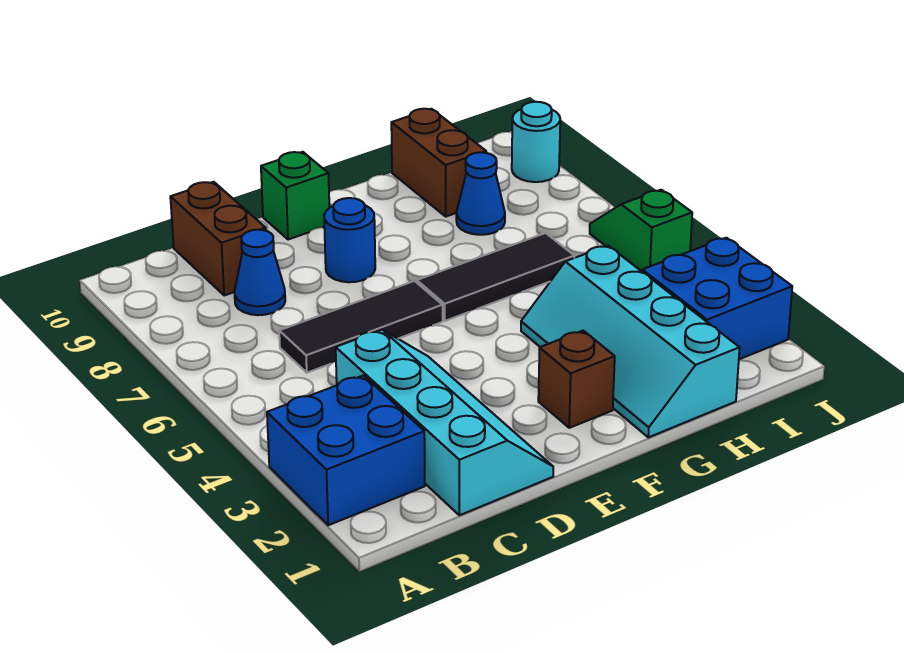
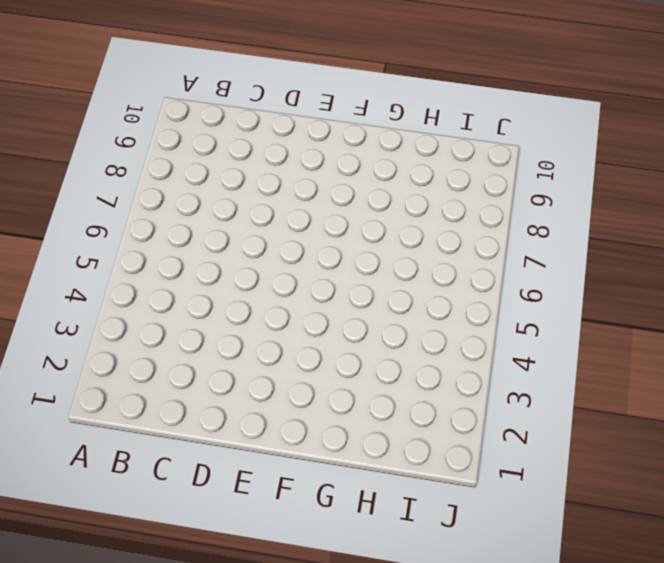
none -> blue brick A2:B3 level 1
none -> cyan slope C1:D4 level 1 top C
none -> black tile C6:E6 level 1

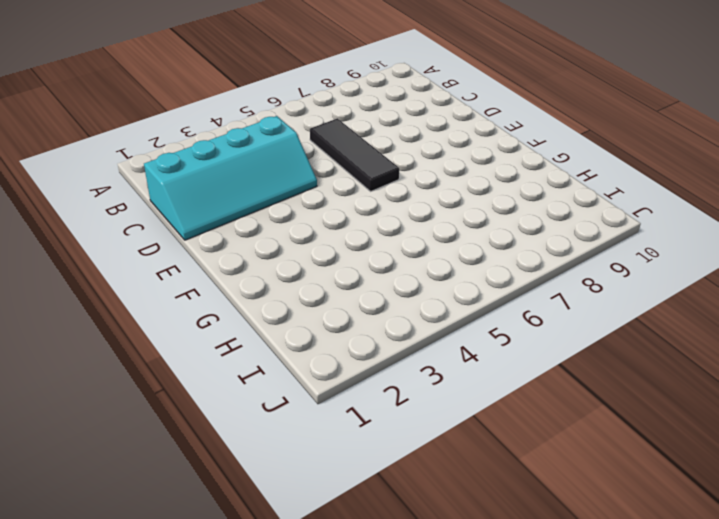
none -> blue brick A2:B3 level 1
none -> blue cone C8 level 1
none -> brown brick C9:C10 level 1

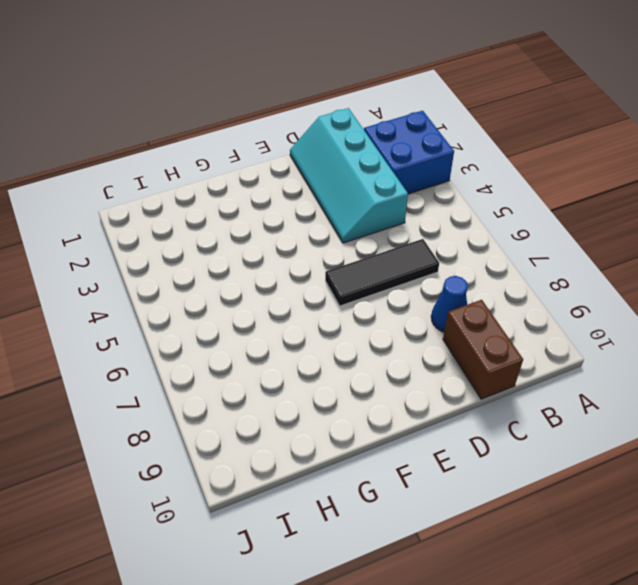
none -> blue round brick E8 level 1
none -> green brick E10 level 1
none -> brown brick F2 level 1

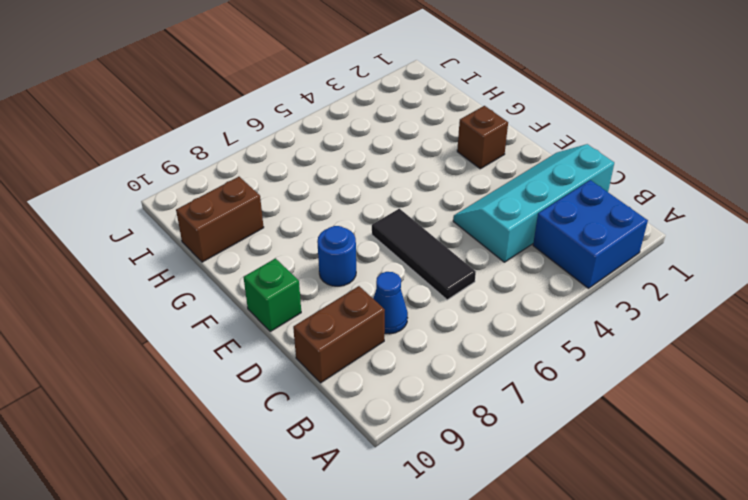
none -> black tile F6:H6 level 1
none -> cyan slope G1:H4 level 1 top H
none -> blue cone H8 level 1

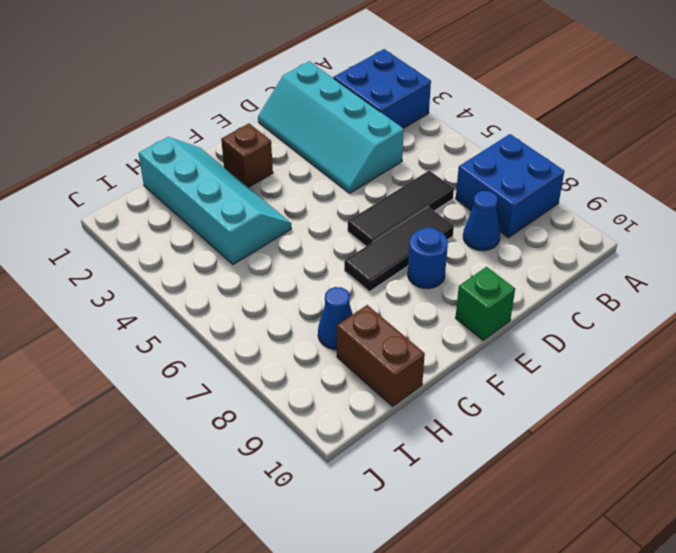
blue brick A7:B8 level 1 -> blue brick I2:J3 level 1
black tile D7:F7 level 1 -> black tile F6:H6 level 1
none -> brown brick C9:C10 level 1
none -> green slope J5:J6 level 1 top 5
none -> cyan round brick J9 level 1

